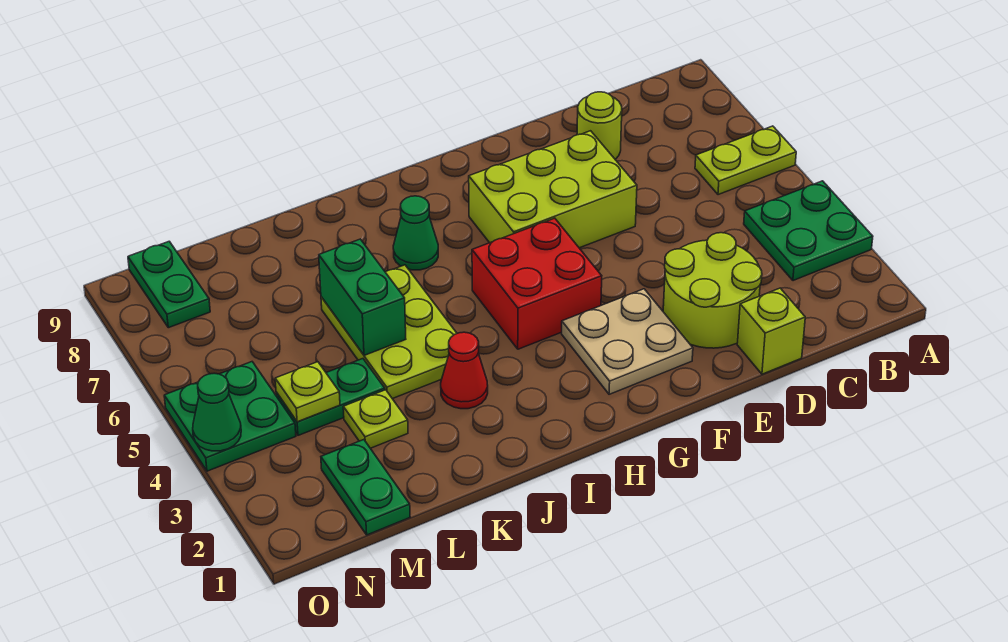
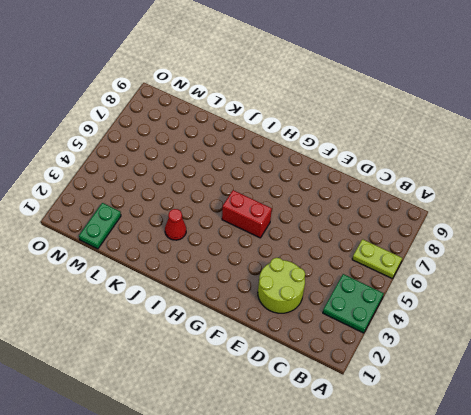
red brick G5:H5 level 1 -> red brick G4:H5 level 1
none -> lime brick D1 level 1
none -> lime round brick D8 level 1
none -> lime brick E6:G7 level 1

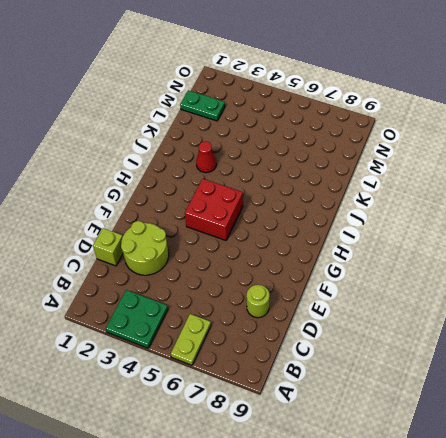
none -> lime brick E6:G7 level 1
none -> tan plate F2:G3 level 1
none -> green cone I7 level 1

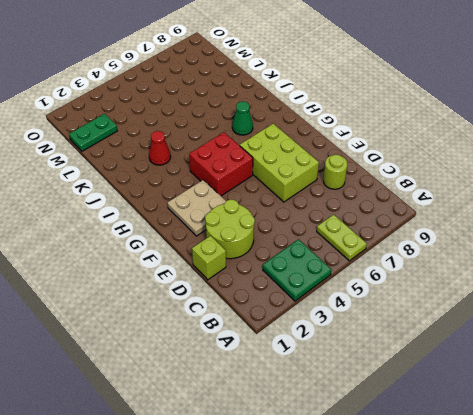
none -> lime plate J4:K6 level 1
none -> lime plate L3 level 1
none -> green plate L4:M4 level 1

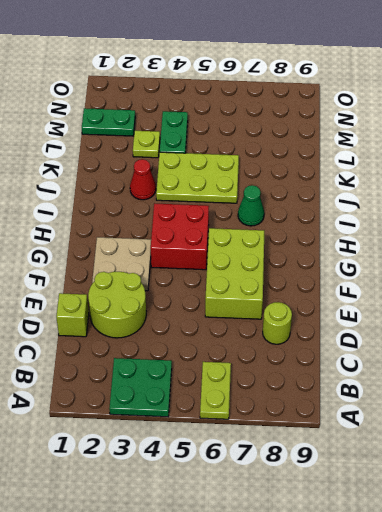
none -> green plate N4:O5 level 1
none -> green plate N8:N9 level 1
none -> green brick K5:K6 level 2

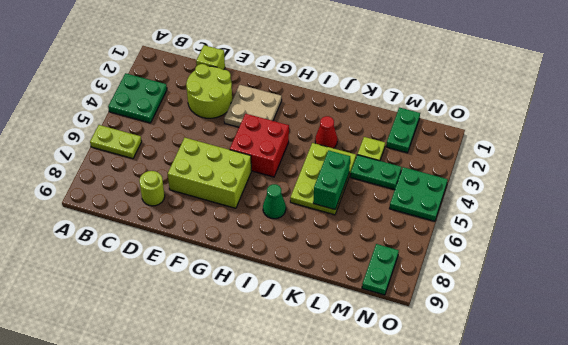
none -> lime plate M4 level 2
none -> green cone O4 level 2

